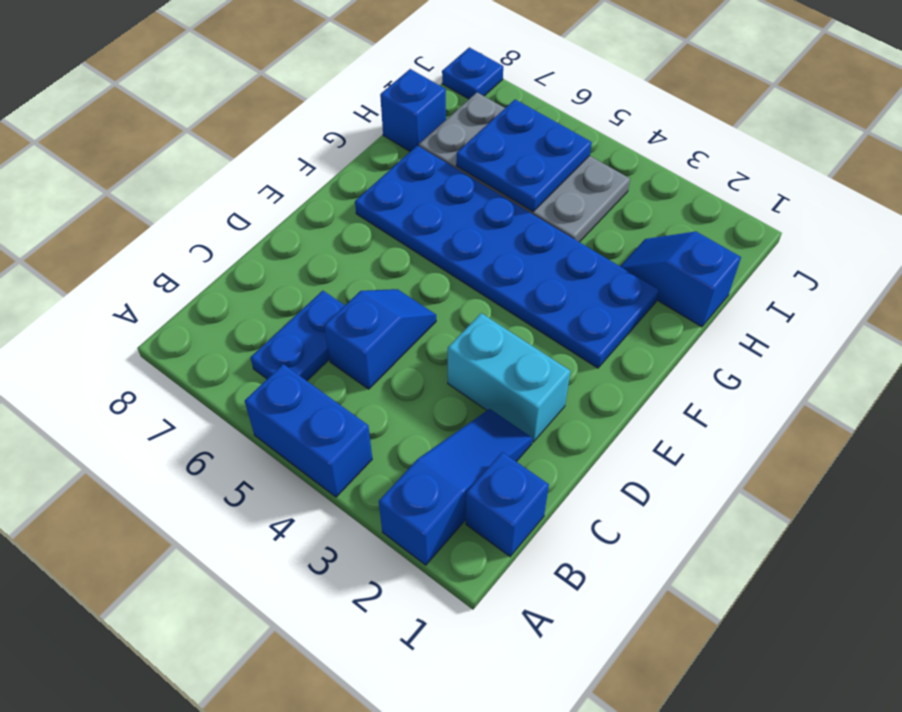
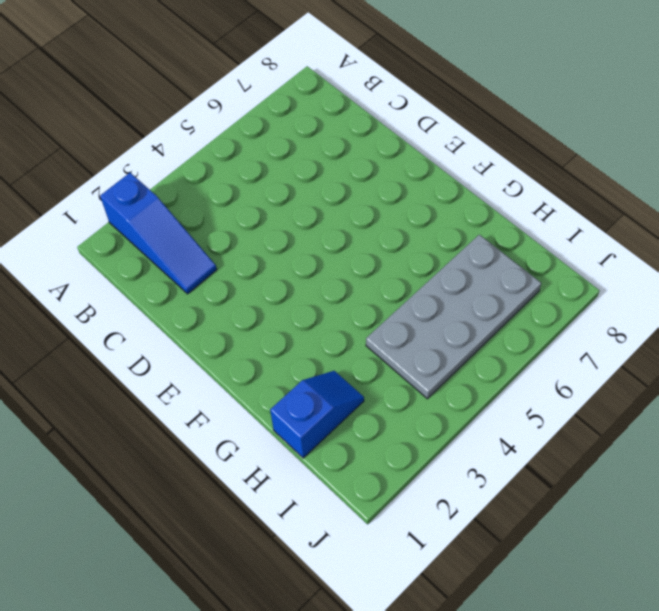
none -> blue brick A4:A5 level 1
none -> blue brick B1 level 1
none -> blue plate B6:C6 level 1

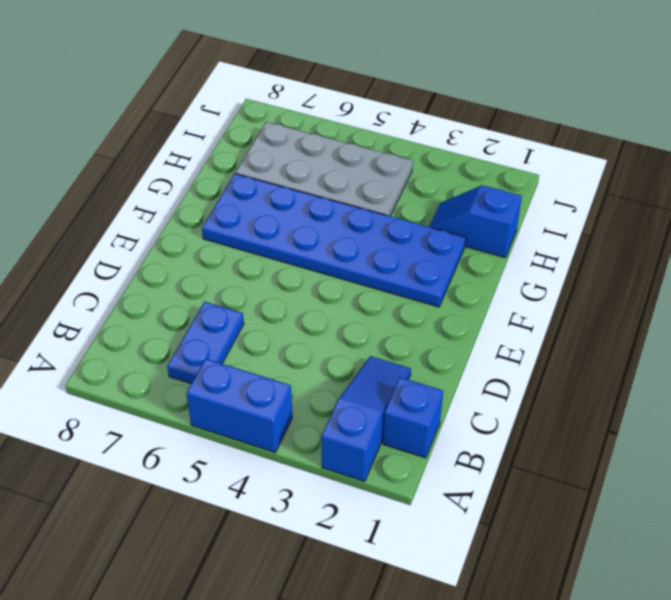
none -> blue slope C5:D5 level 1 top C
none -> cyan brick D2:D3 level 1
none -> blue brick H8 level 1

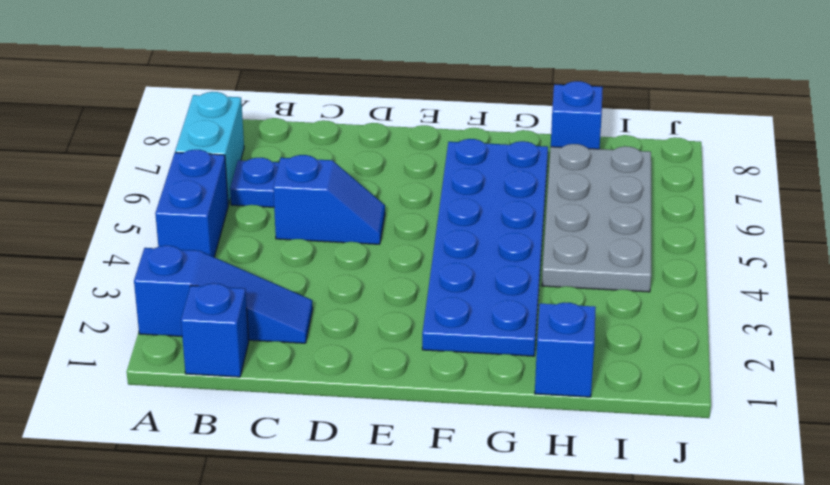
cyan brick A6:A7 level 1 -> cyan brick D2:D3 level 1
none -> blue plate J8 level 1
none -> blue plate H5:I6 level 2

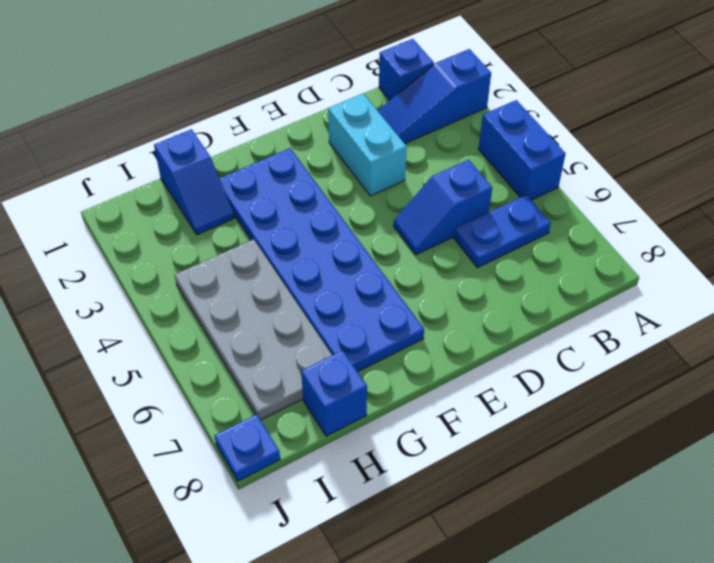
none -> blue plate H5:I6 level 2

